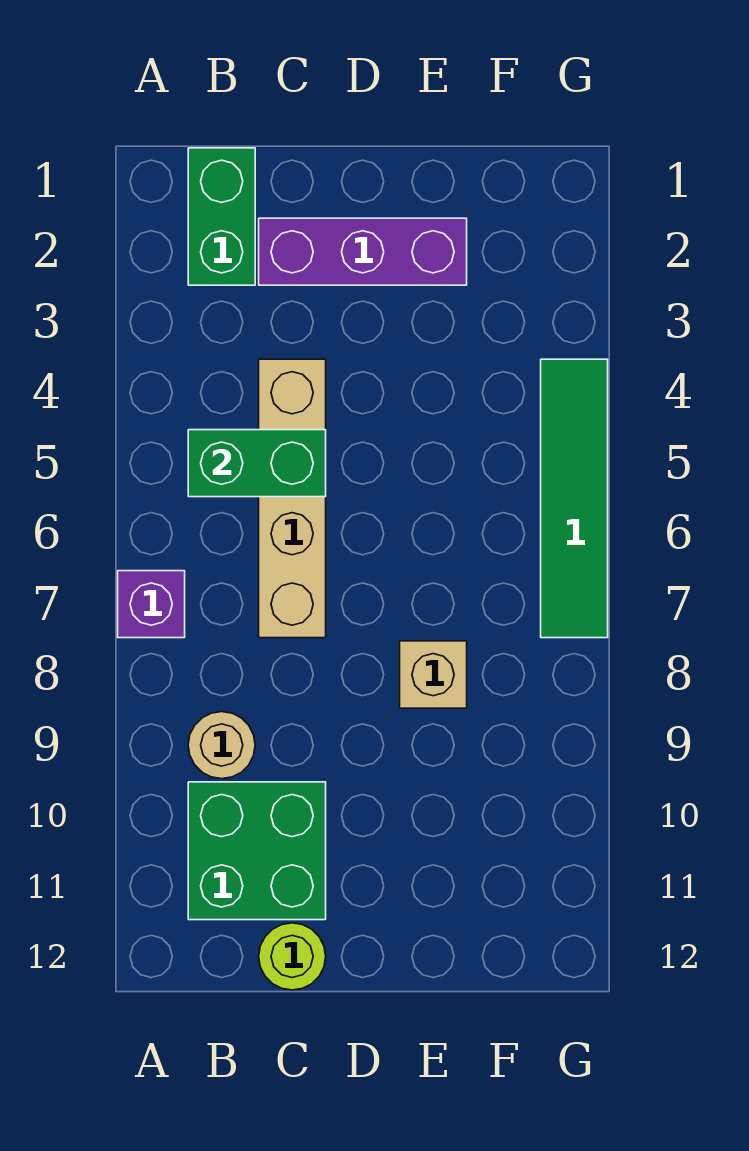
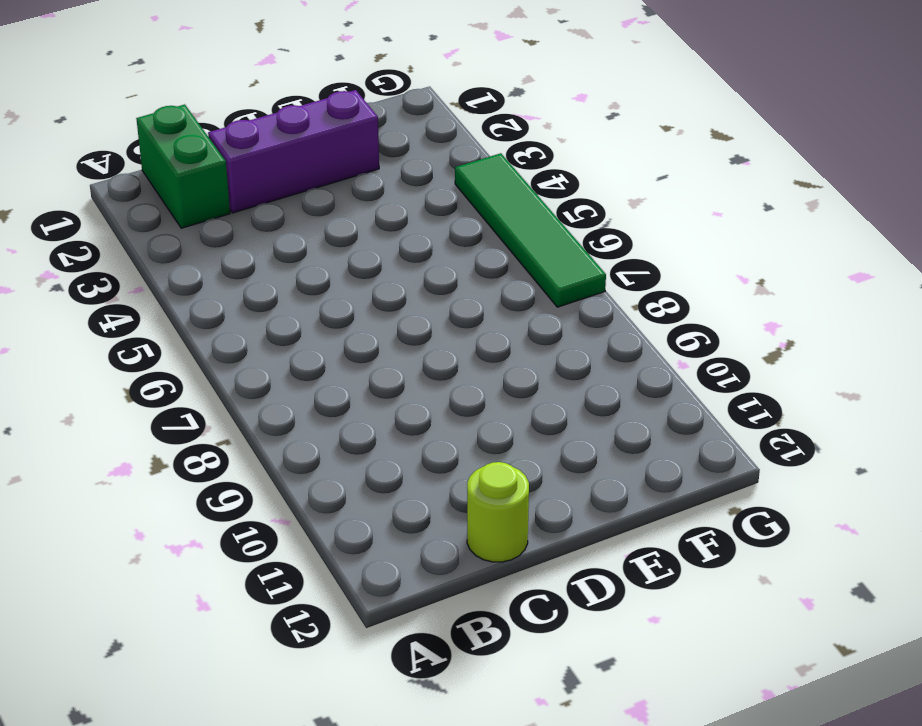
none -> purple brick A7 level 1
none -> tan round brick B9 level 1

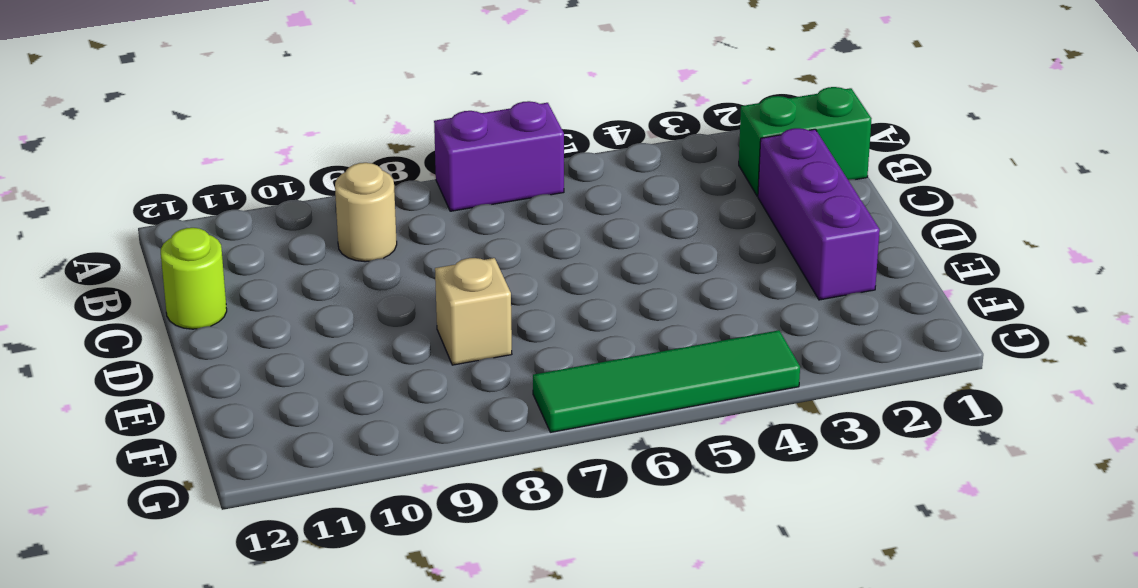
purple brick A6:A7 level 1 -> purple brick A7 level 1
none -> green brick B10:C11 level 1
none -> tan brick C4:C7 level 1

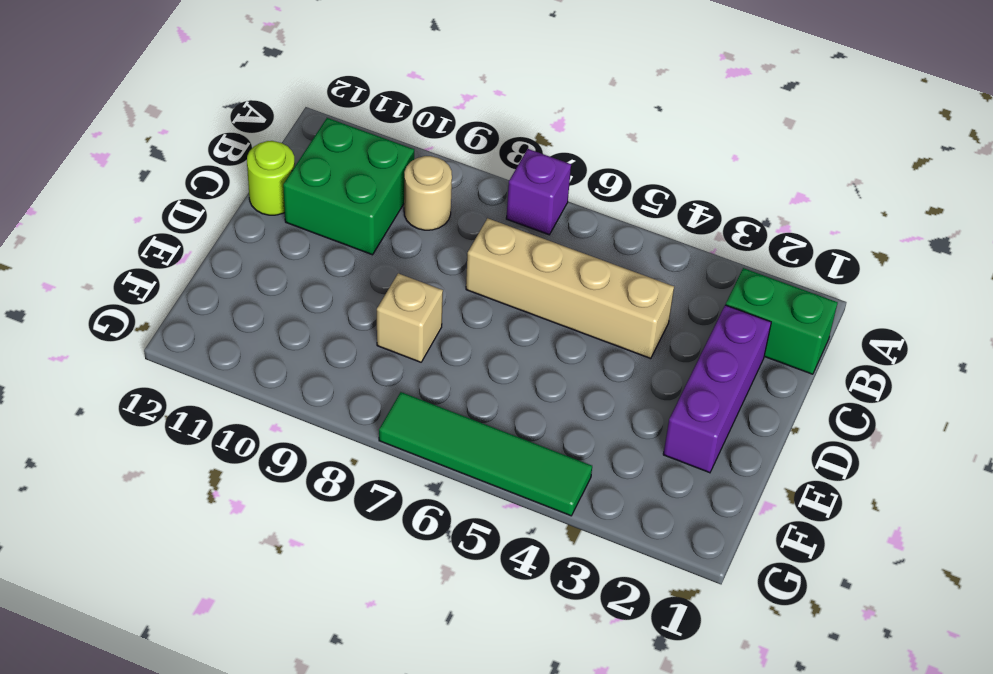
none -> green brick B5:C5 level 2

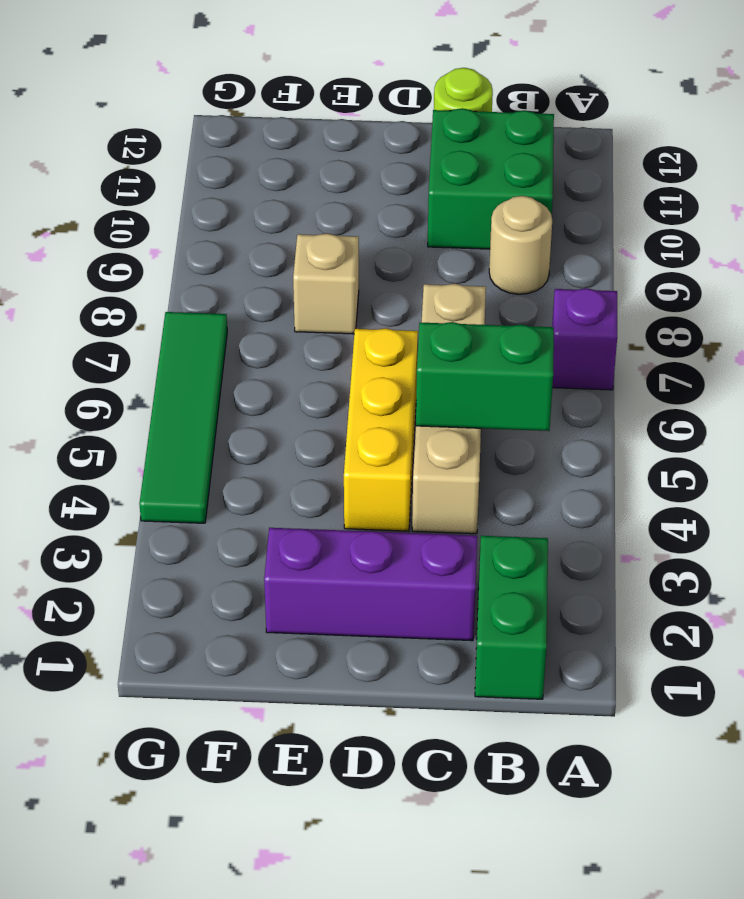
yellow brick D4:D6 level 1 -> none

